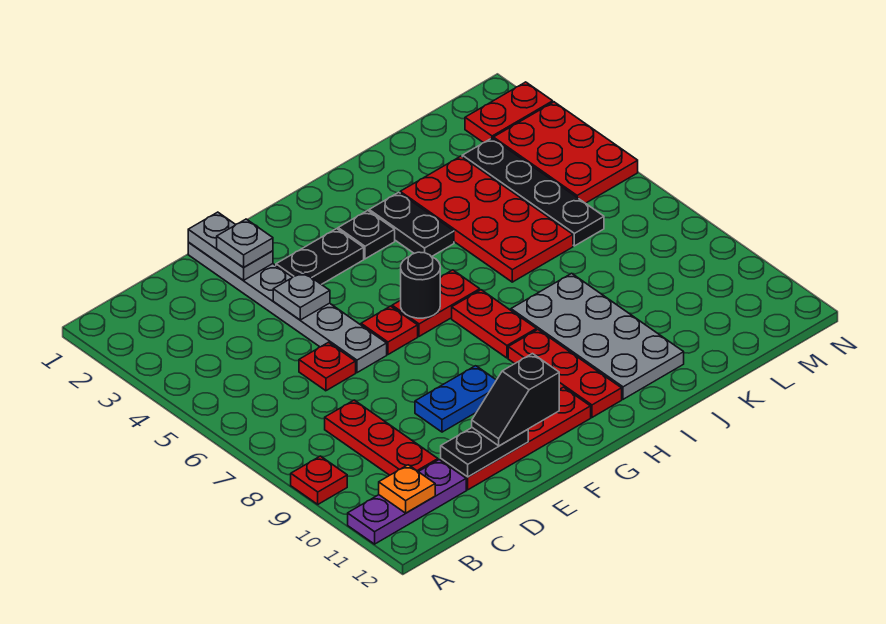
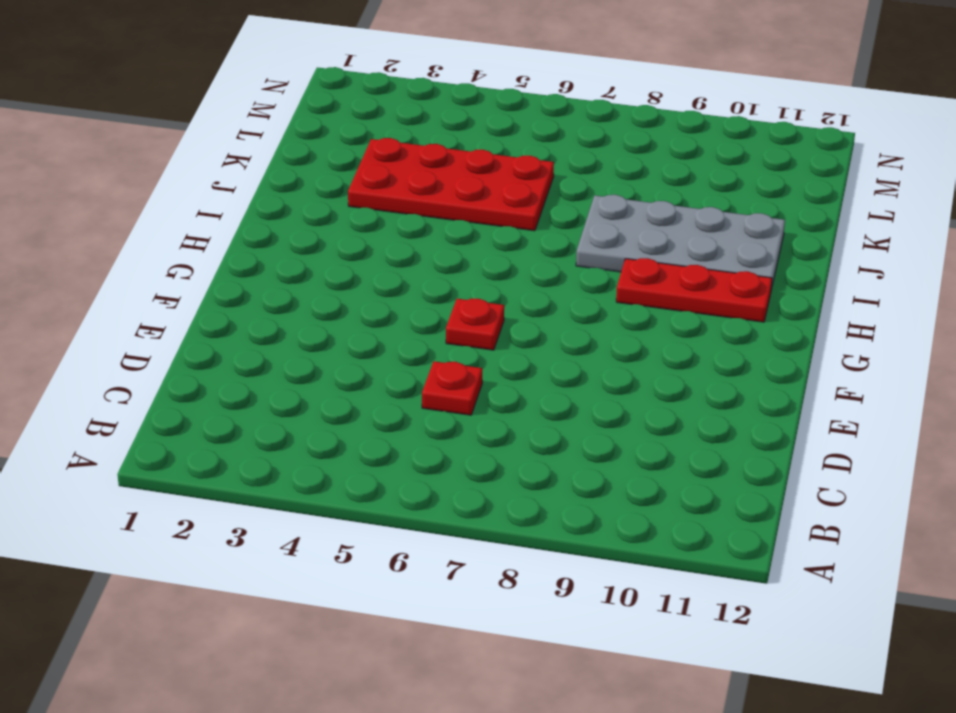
none -> red plate A9 level 1
none -> purple plate A11:C11 level 1
none -> red plate C8:C10 level 1

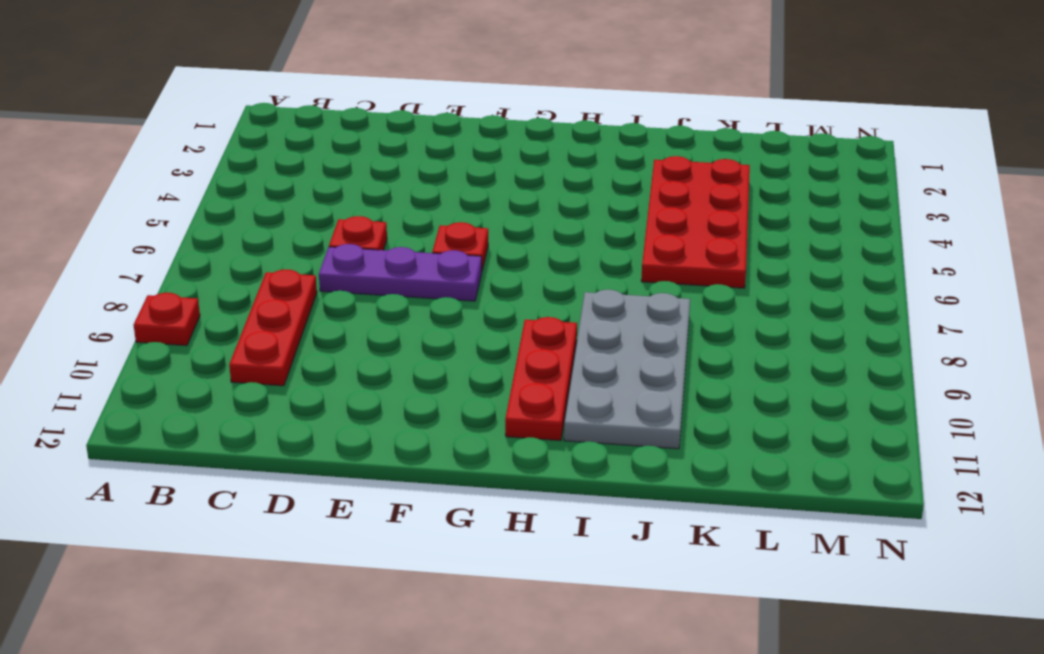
purple plate D7:F7 level 1 -> purple plate A11:C11 level 1
none -> red plate D11:G11 level 1
none -> grey plate E1:E6 level 1
none -> blue plate E9:F9 level 1

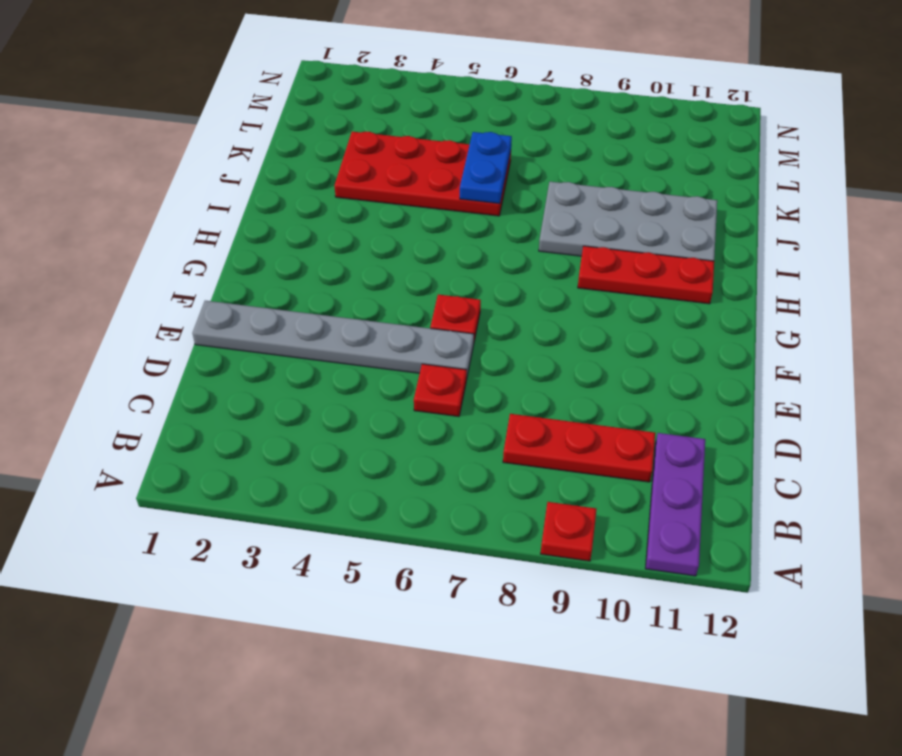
blue plate J6:K6 level 2 -> blue plate E9:F9 level 1
none -> red plate D11:G11 level 1
none -> black plate F3:G3 level 1
none -> red plate G6:H6 level 1

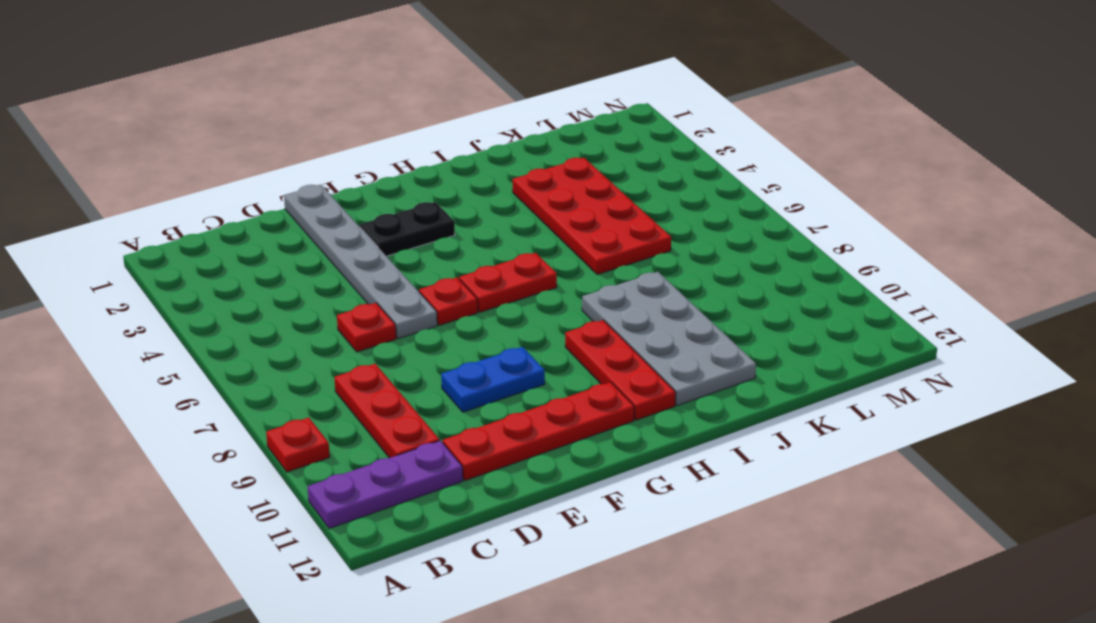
none -> black plate H3 level 1
none -> red plate H7:H8 level 1
none -> black plate I3:I4 level 1

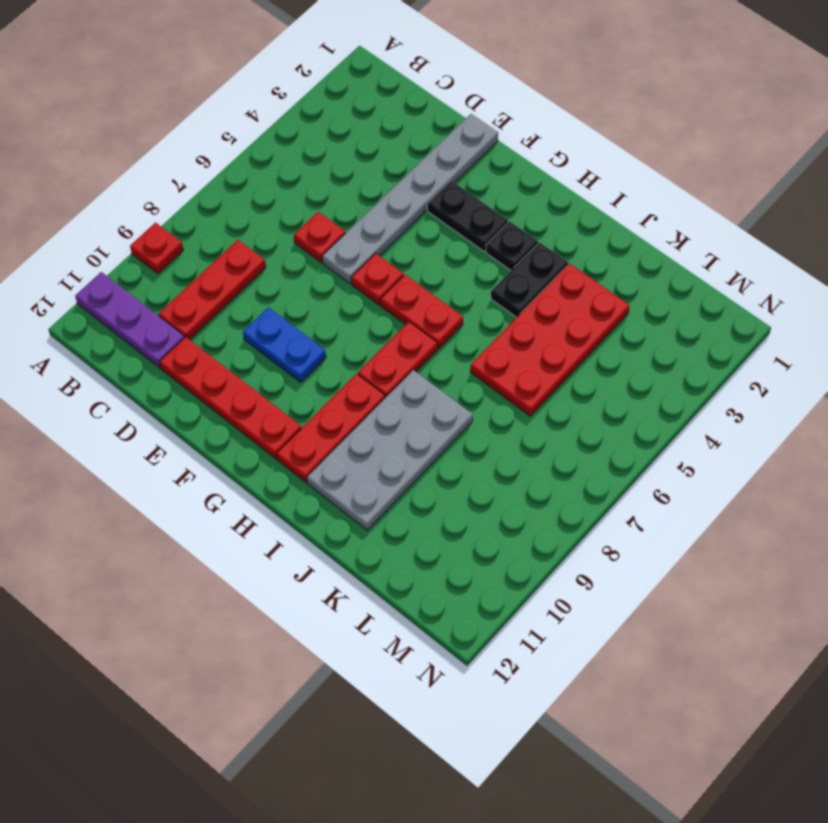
none -> black plate L3:L6 level 1
none -> red plate M2:N2 level 1
none -> red plate M3:N5 level 1

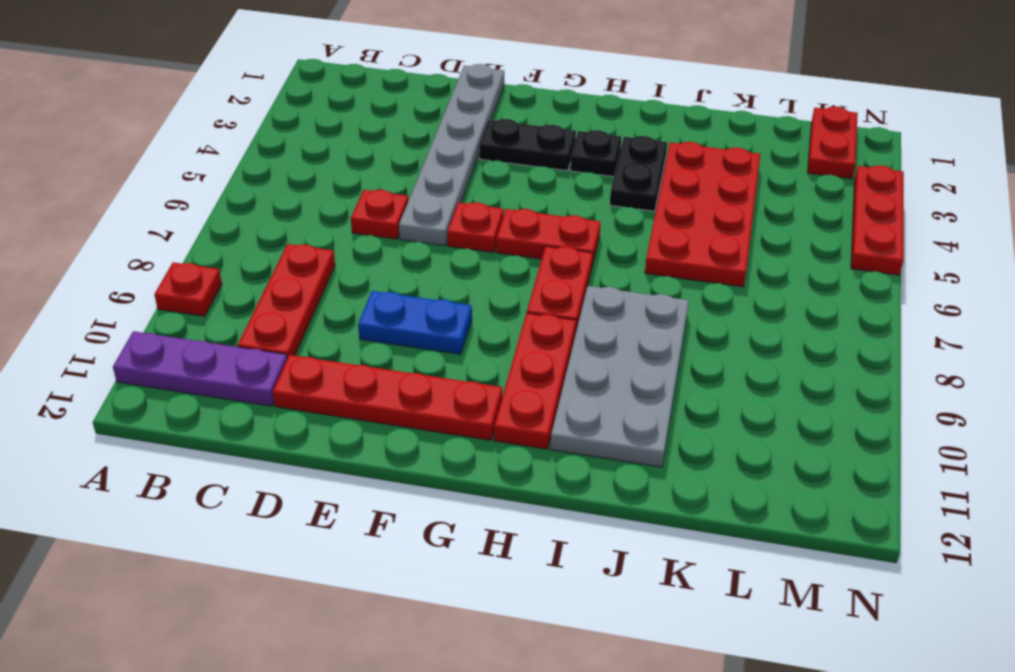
red plate M1:M2 level 1 -> red plate M2:N2 level 1
red plate N3:N5 level 1 -> red plate M3:N5 level 1
none -> black plate L3:L6 level 1
none -> orange plate B11 level 2
none -> black plate D11:E11 level 2

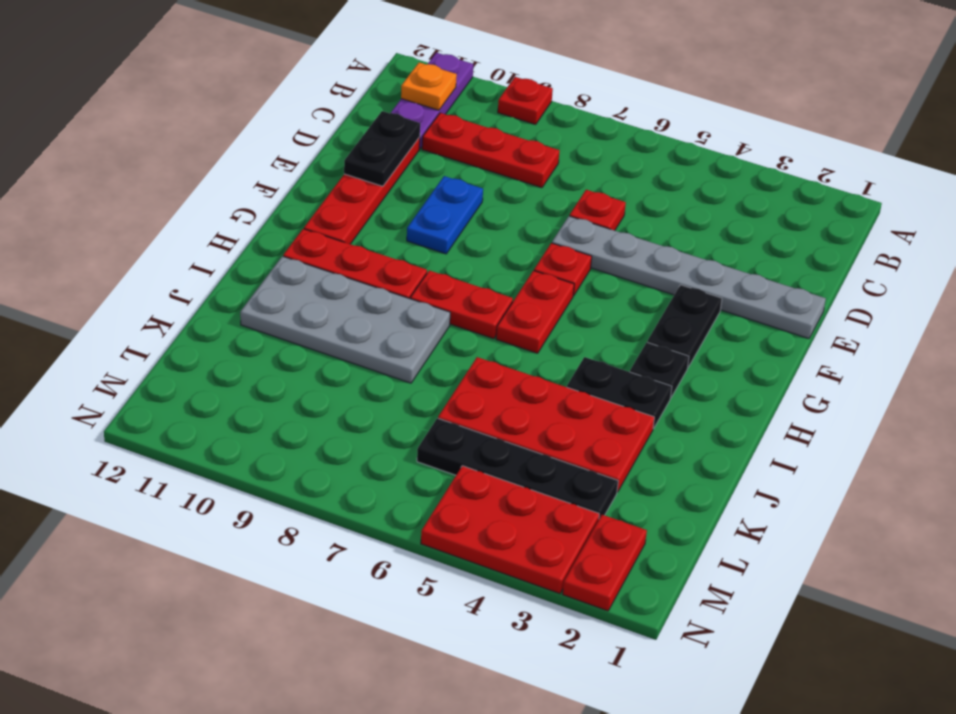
none -> grey plate E1:E2 level 2
none -> grey plate E4 level 2
none -> black round brick G6 level 2

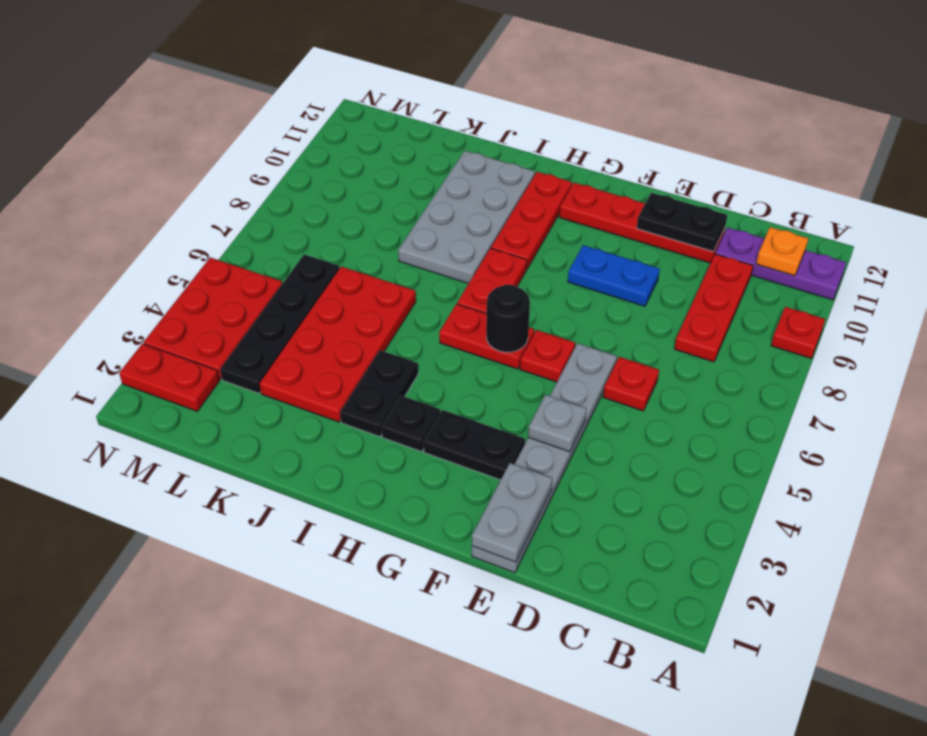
none -> grey plate E2 level 3
none -> black slope E11:F11 level 3 top F

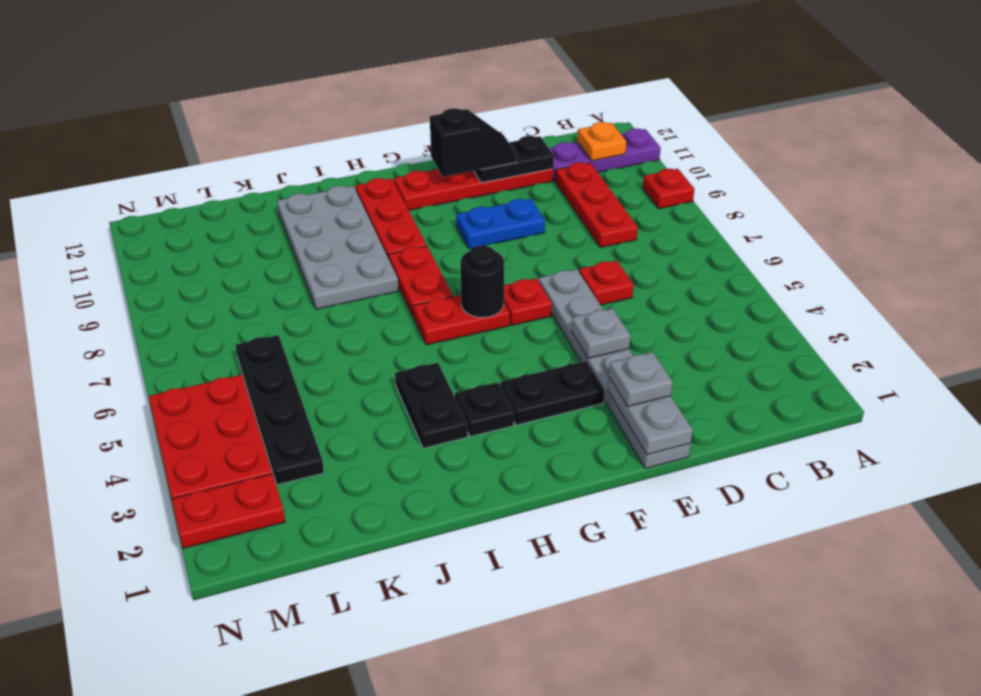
none -> red plate J3:K6 level 1

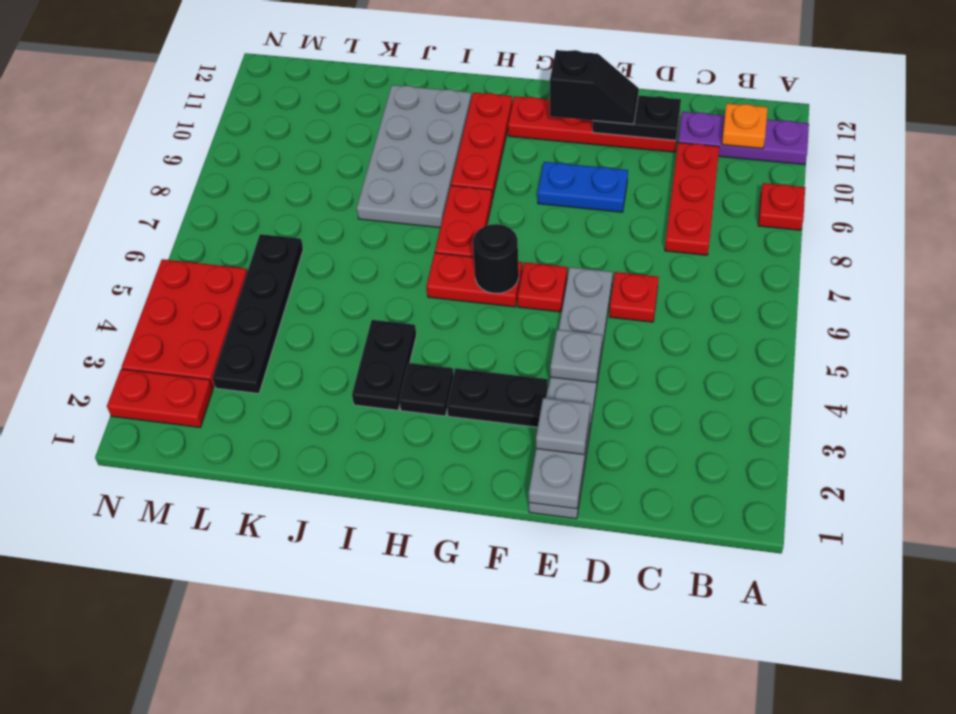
none -> red plate J3:K6 level 1

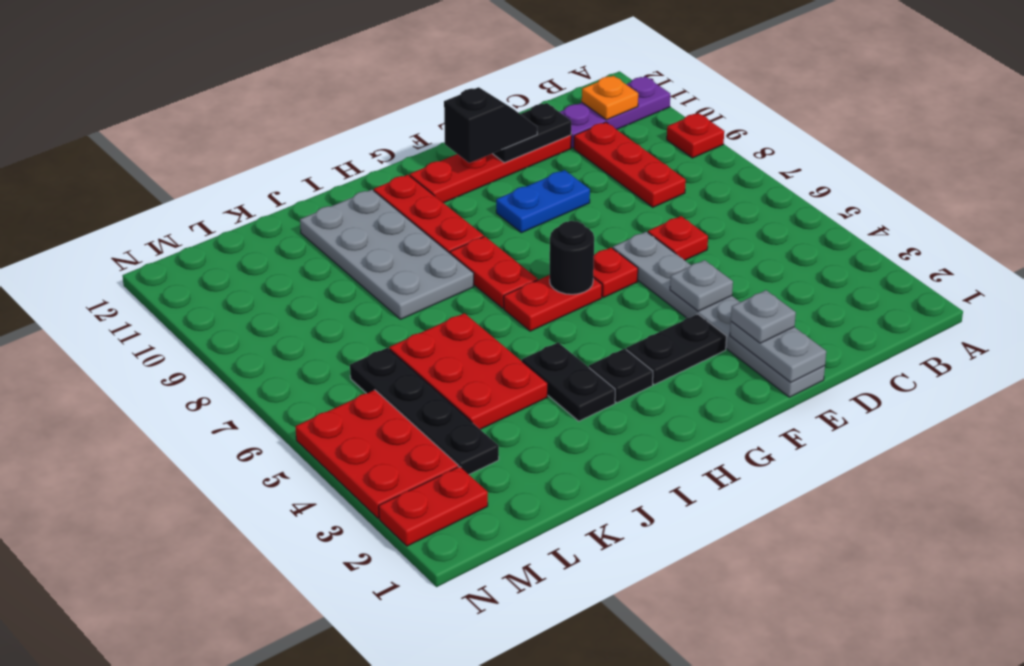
red plate J4:K6 level 1 -> red plate J3:K6 level 1

